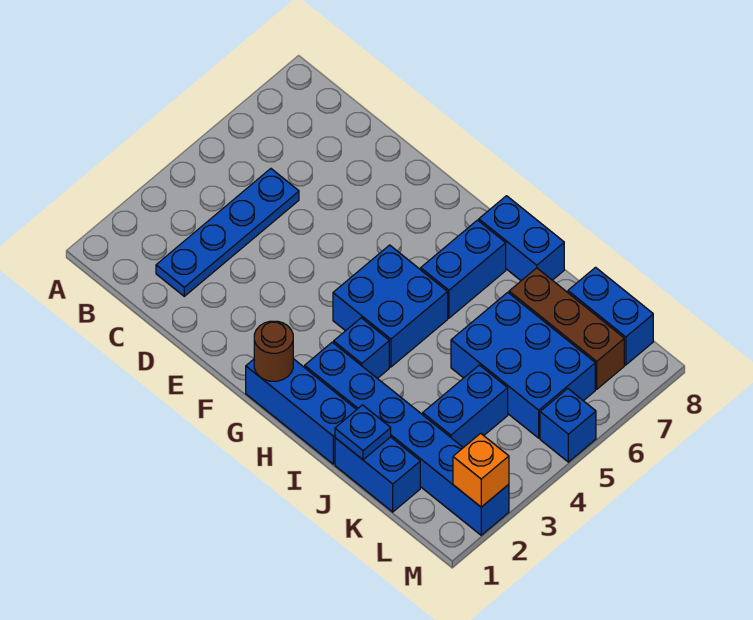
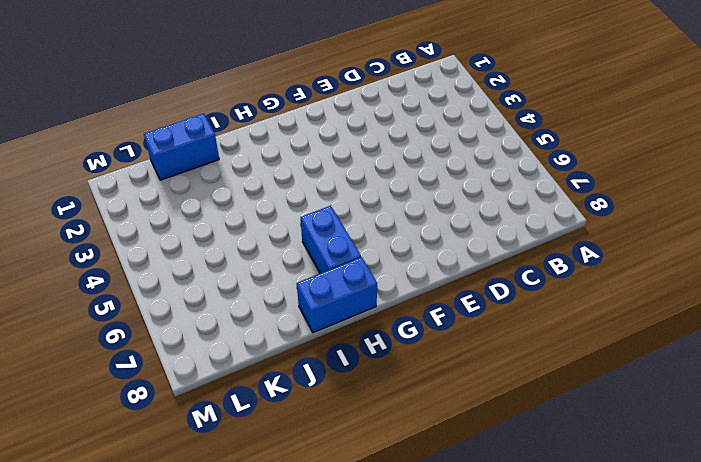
none -> blue plate C2:C5 level 1
none -> blue brick G1:I1 level 1
none -> blue brick G4:H5 level 1

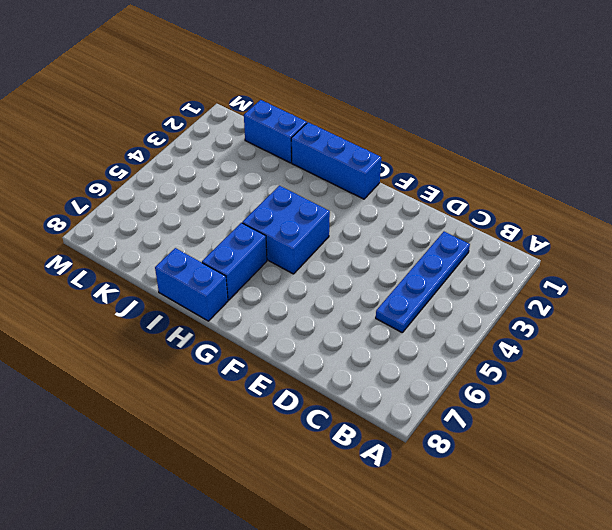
none -> blue brick H2:M2 level 1
none -> blue brick H3 level 1
none -> blue brick J5:L6 level 1

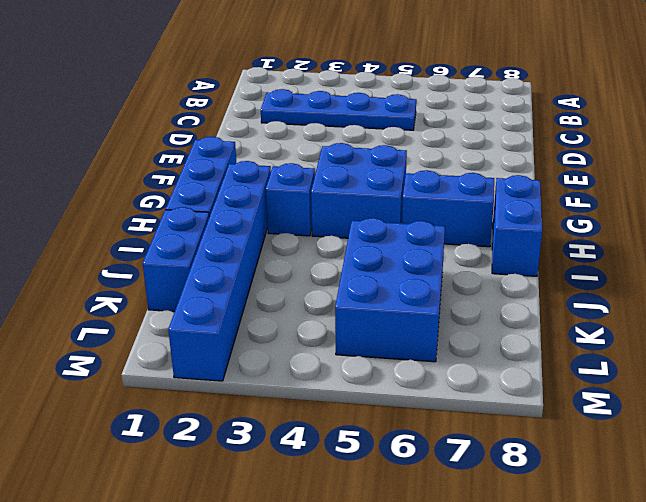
none -> brown brick J7:L7 level 1
none -> blue brick K3:K4 level 1
none -> blue brick K8:L8 level 1

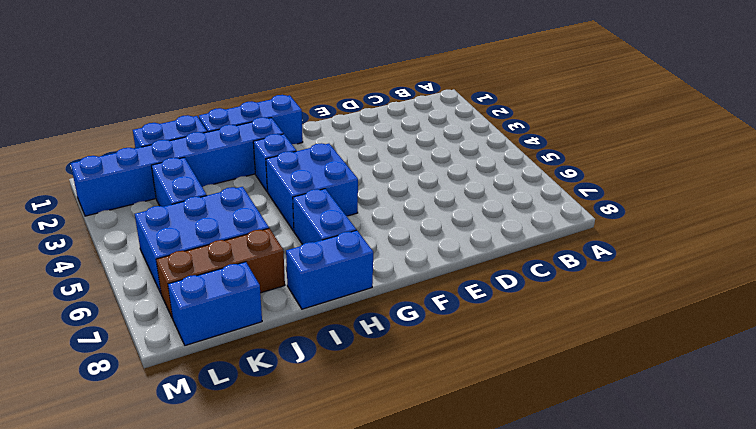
none -> blue plate C2:C5 level 1
none -> blue brick M5 level 1
none -> brown round brick G1 level 2

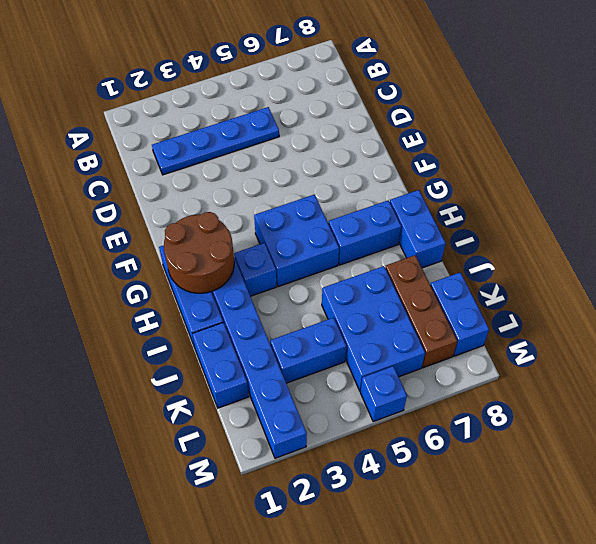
brown round brick G1:H2 level 2 -> brown round brick G1 level 2
none -> blue plate J1 level 2
none -> orange brick M2 level 2

